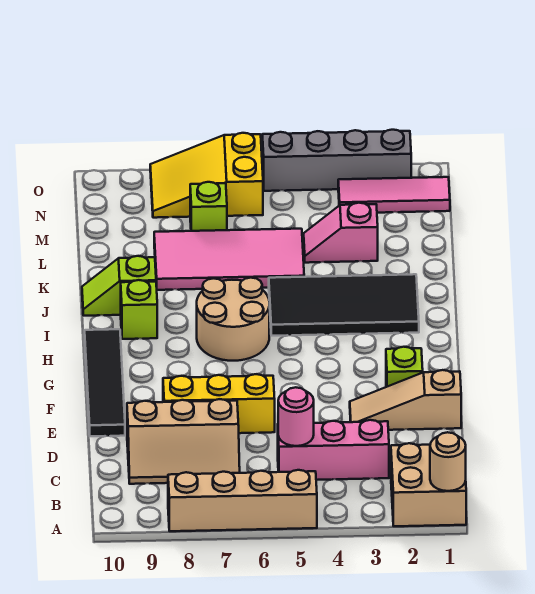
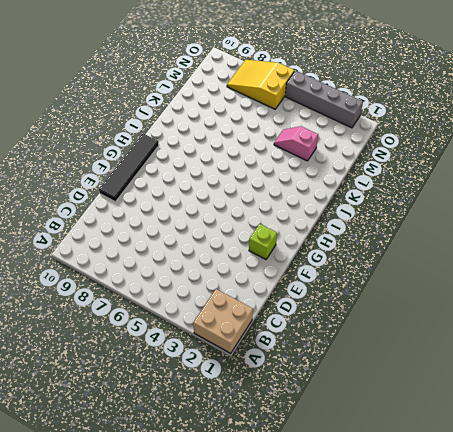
none -> tan brick A5:A8 level 1
none -> pink brick C3:C5 level 1
none -> tan slope C7:D9 level 1 top D

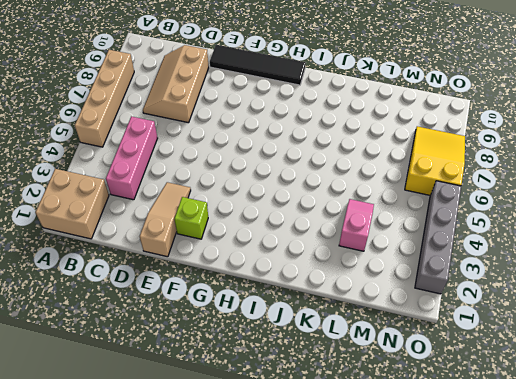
none -> yellow brick E6:E8 level 1
none -> tan round brick H6:I7 level 1
none -> black tile I2:J5 level 1

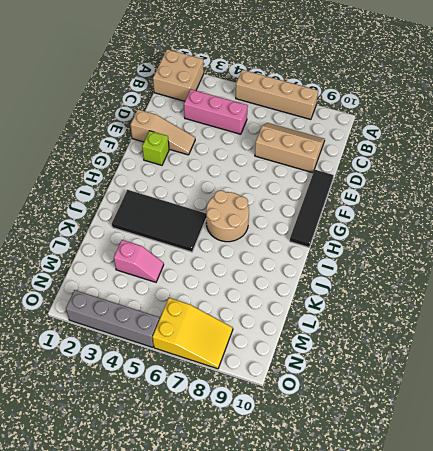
none -> yellow brick E6:E8 level 1
none -> lime brick I9 level 1
none -> lime slope J9:J10 level 1 top 9

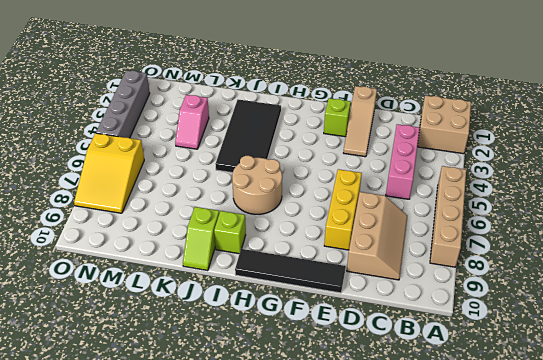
none -> pink tile K5:L8 level 1
none -> lime brick M7 level 1
none -> pink tile N1:N3 level 1

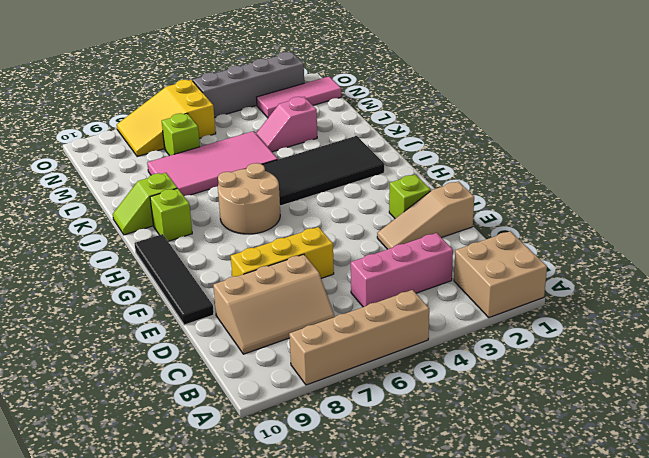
none -> tan round brick A1 level 2
none -> pink round brick C5 level 2

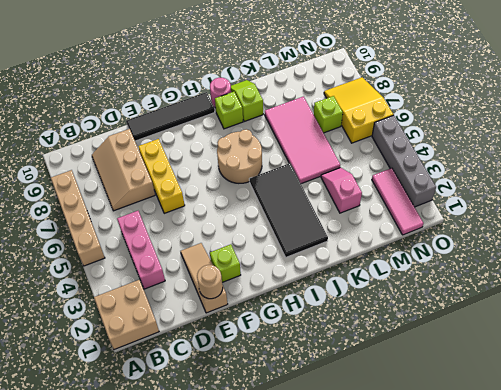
tan round brick E1 level 2 -> tan round brick A1 level 2
pink round brick I10 level 1 -> pink round brick C5 level 2

